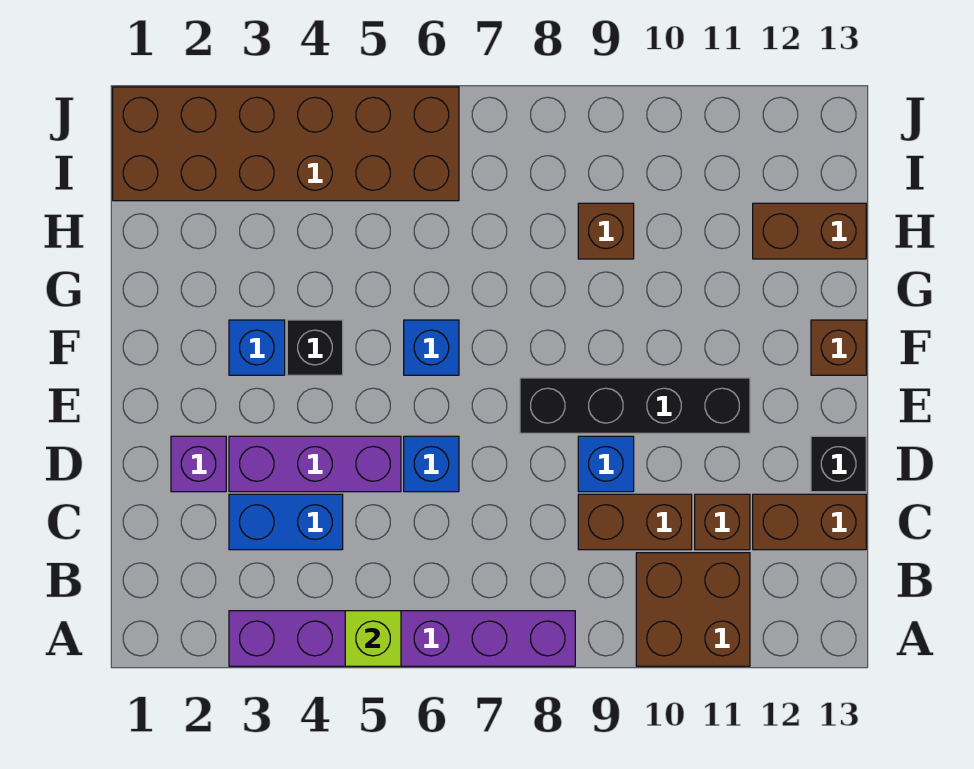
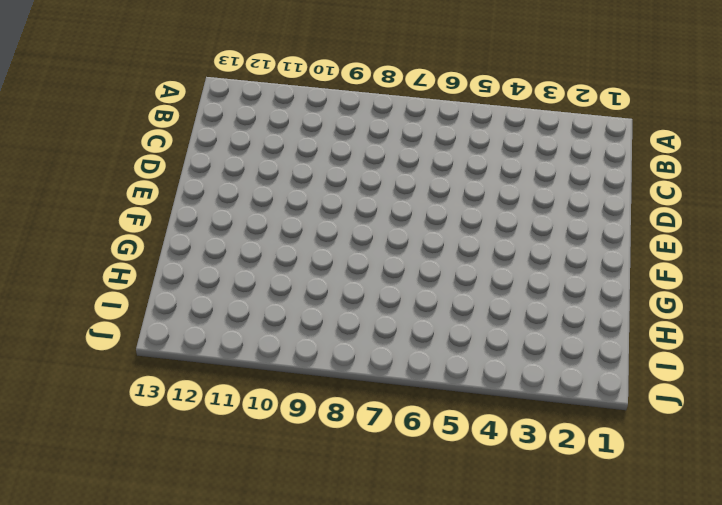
none -> purple brick A3:A8 level 1
none -> brown brick A10:B11 level 1
none -> blue brick C3:C4 level 1

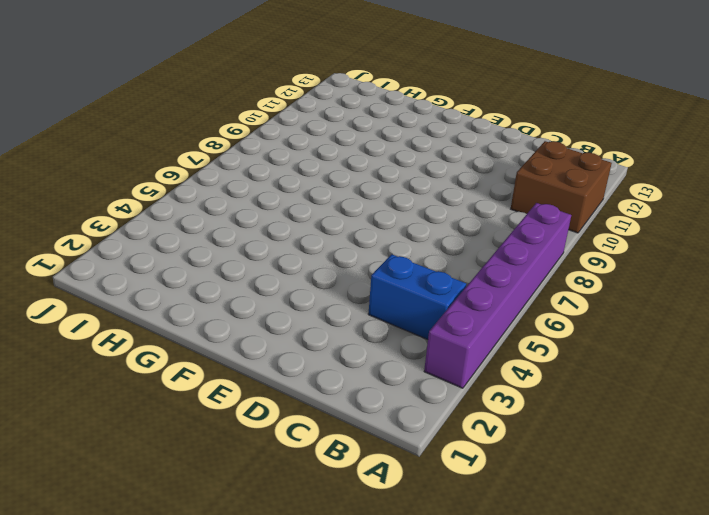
blue brick B4:C4 level 1 -> blue brick C3:C4 level 1
none -> brown brick C9:C10 level 1
none -> brown brick C11 level 1
none -> brown brick C12:C13 level 1

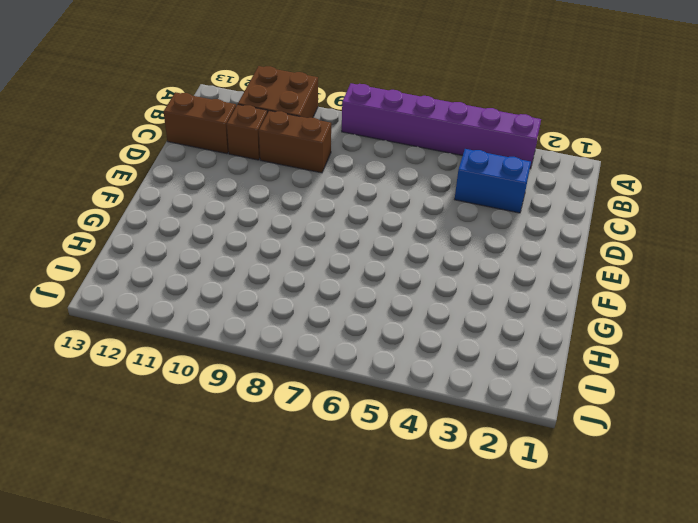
none -> purple brick D2 level 1
none -> purple brick D3:D5 level 1
none -> blue brick D6 level 1

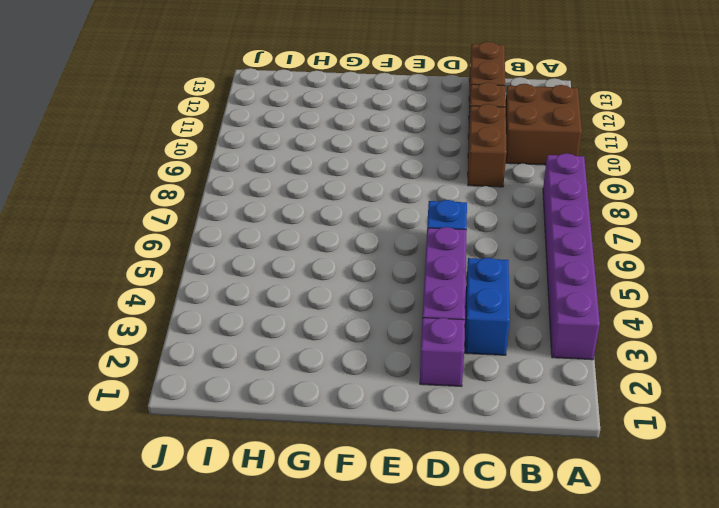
none -> blue brick D9 level 1
none -> black brick D13 level 1
none -> black brick E8:E11 level 1

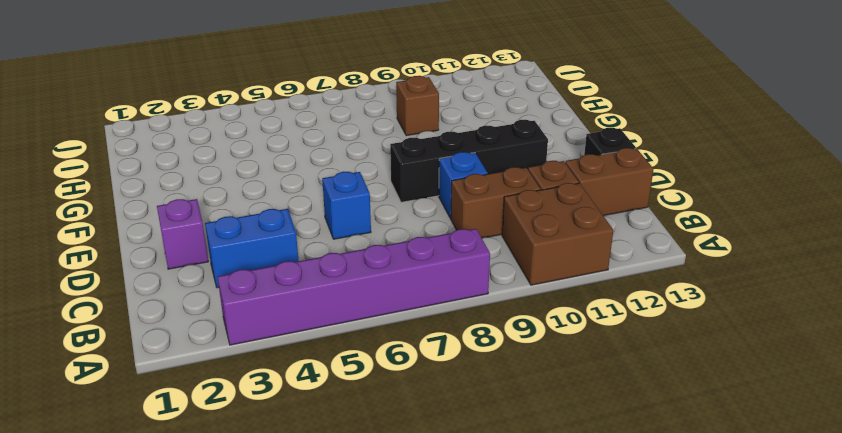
none -> purple brick D3:D5 level 1
none -> blue brick F3 level 1
none -> black brick F4 level 1

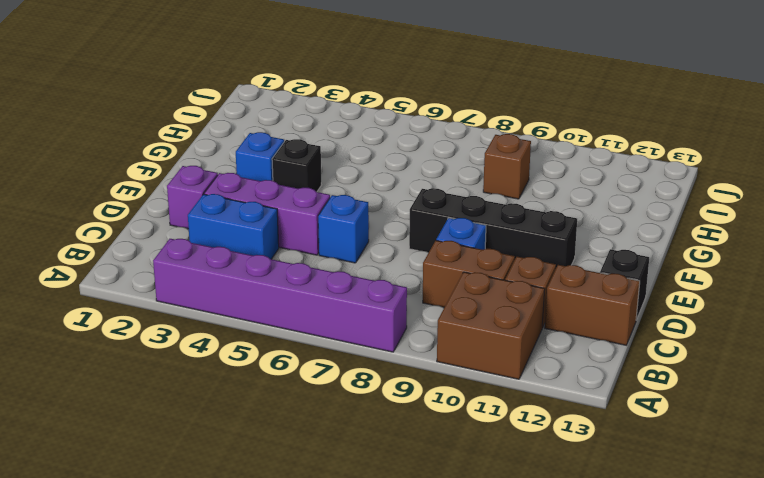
none -> blue brick F6 level 1
none -> brown brick F13 level 1
none -> brown brick H12:H13 level 1

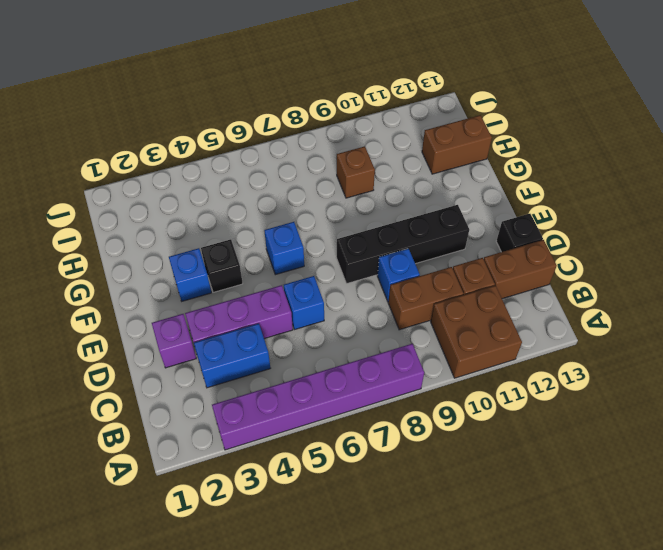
none -> brown brick F13 level 1
none -> brown brick I1:J6 level 1
none -> lime brick A5 level 2

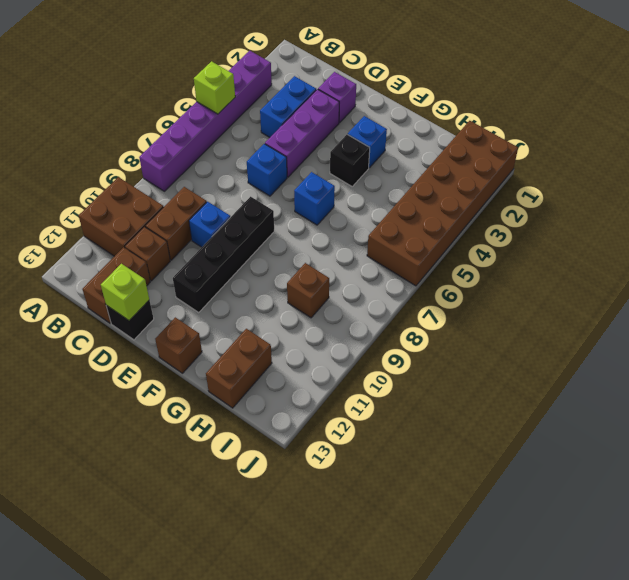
lime brick D13 level 2 -> none

